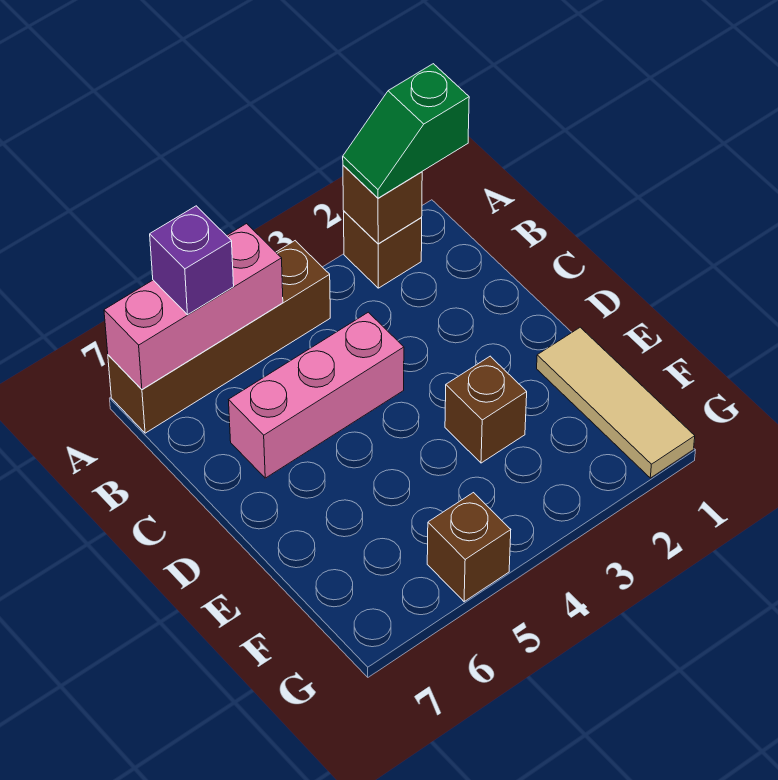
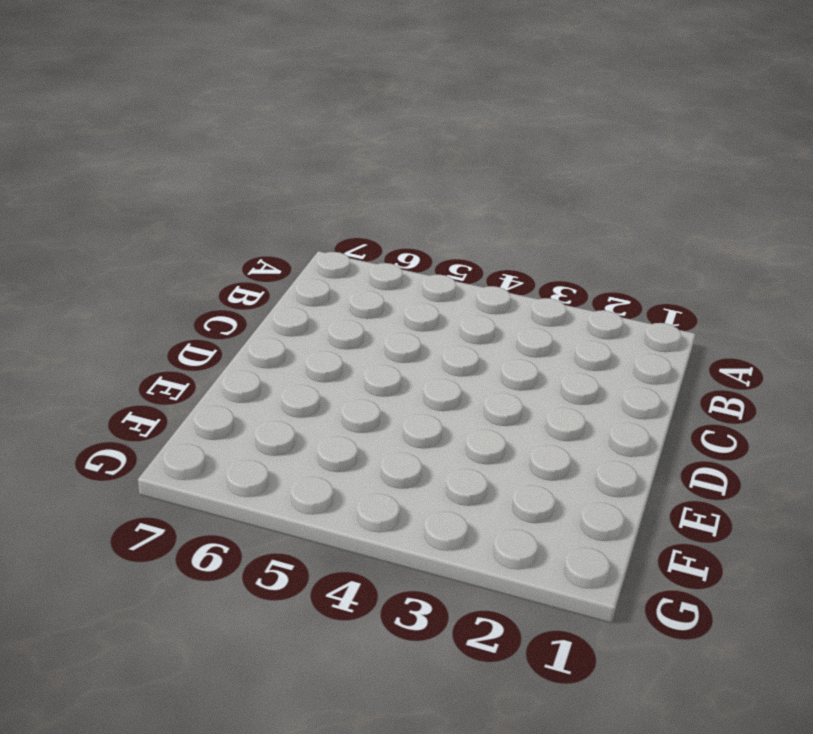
none -> brown brick A2 level 1
none -> brown brick A4:A7 level 1

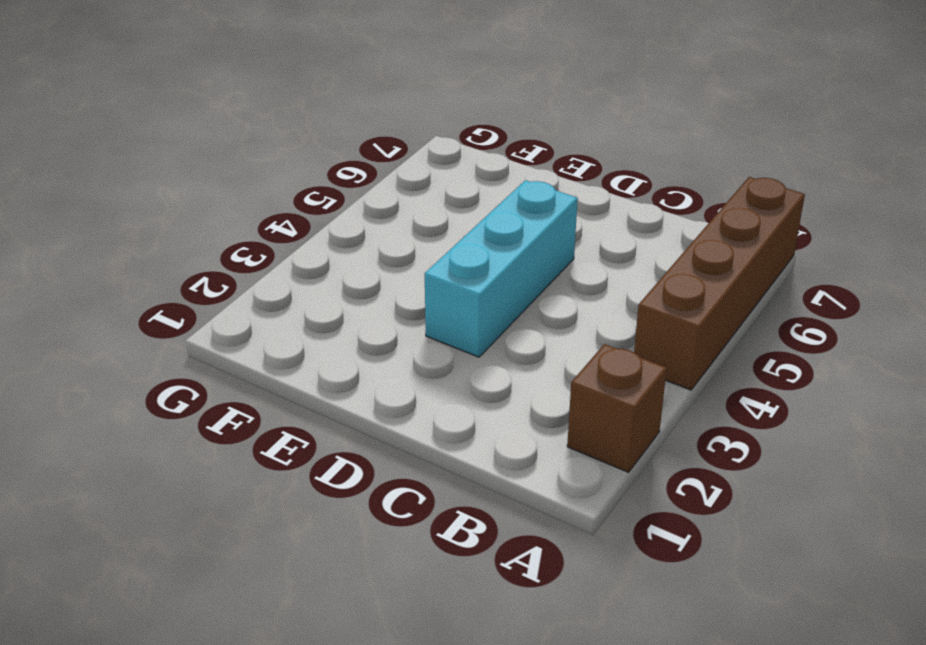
cyan brick D3:D5 level 1 -> none
none -> pink brick C4:C6 level 1
none -> tan tile E1:G1 level 1

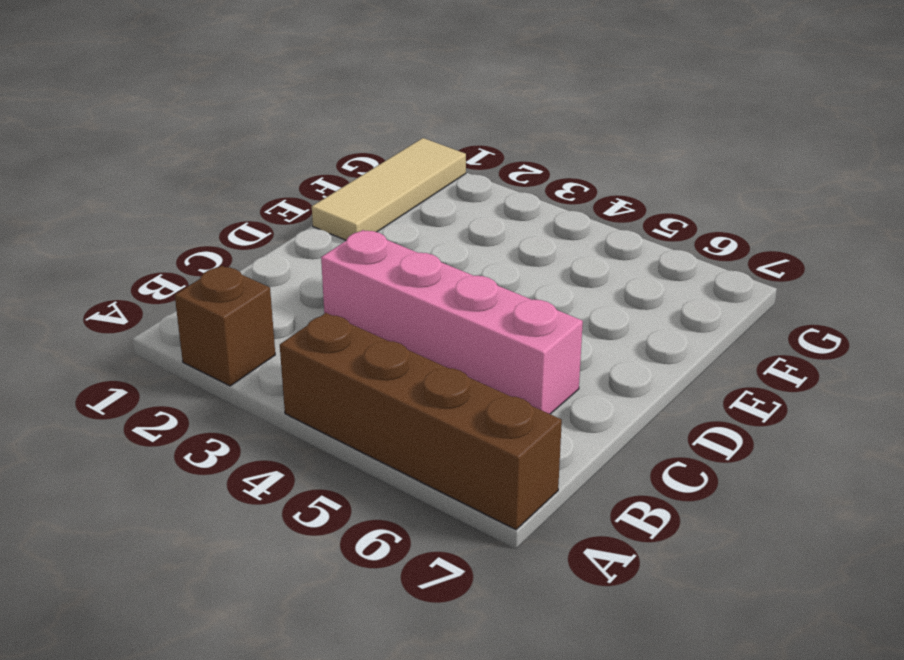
pink brick C3:C6 level 1 -> pink brick C4:C6 level 1
none -> brown brick E3 level 1
none -> brown brick G5 level 1

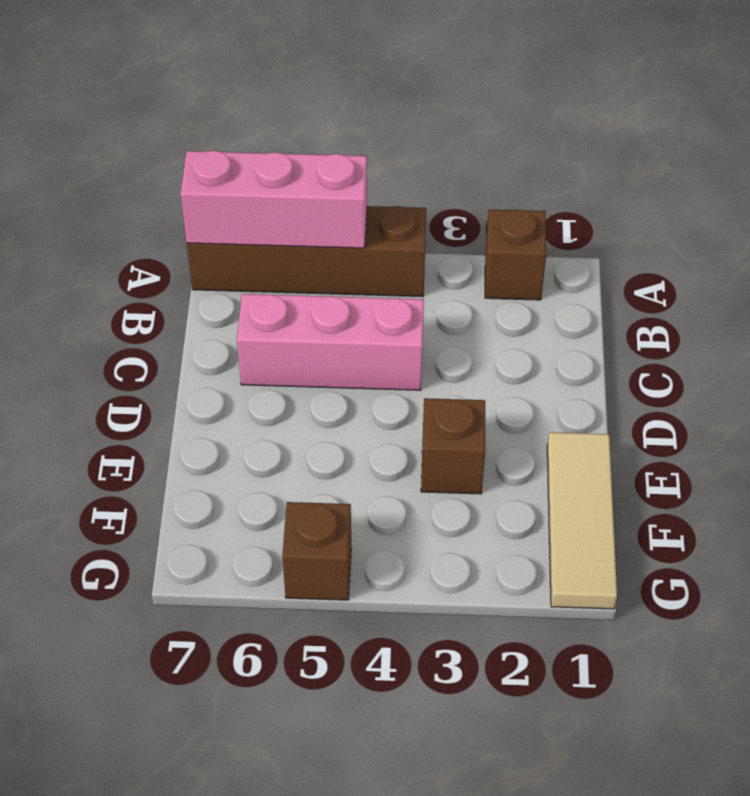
none -> brown brick A2 level 2
none -> green slope A1:A2 level 3 top 1

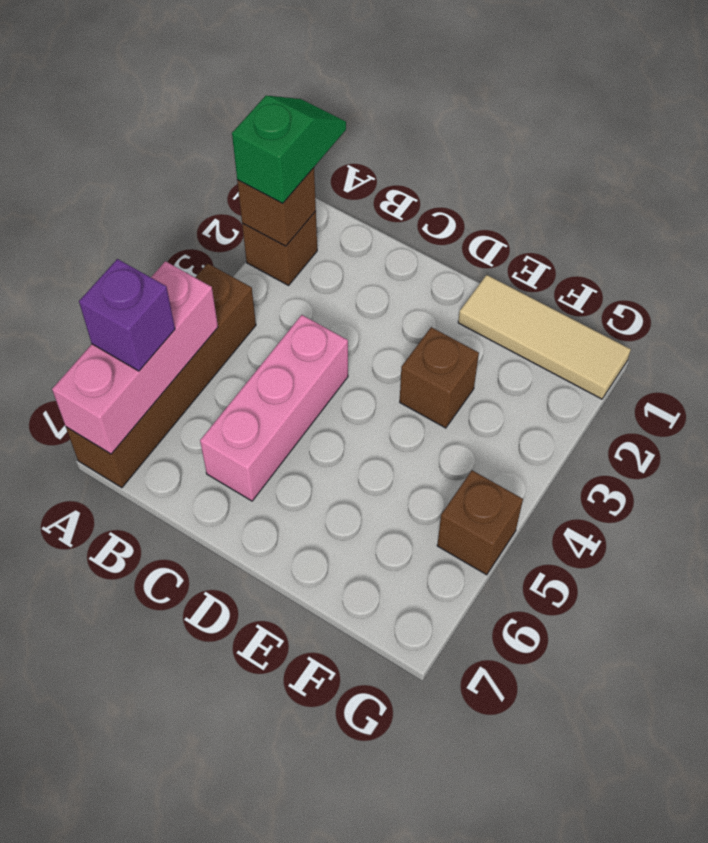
green slope A1:A2 level 3 top 2 -> green slope A1:A2 level 3 top 1

